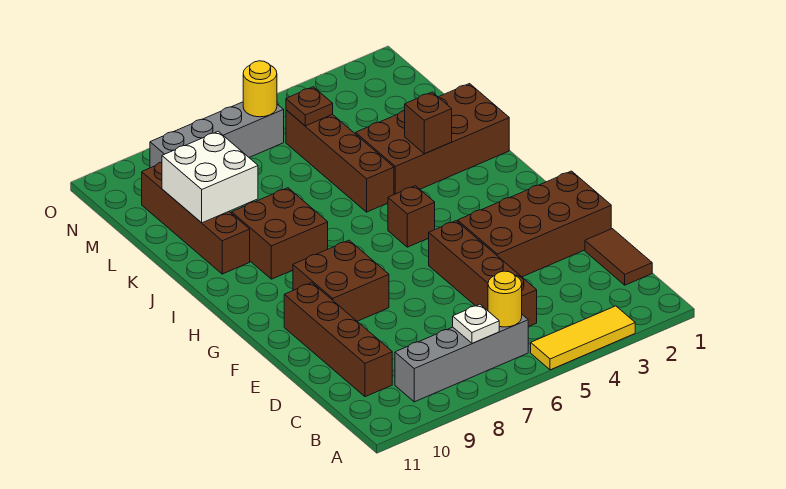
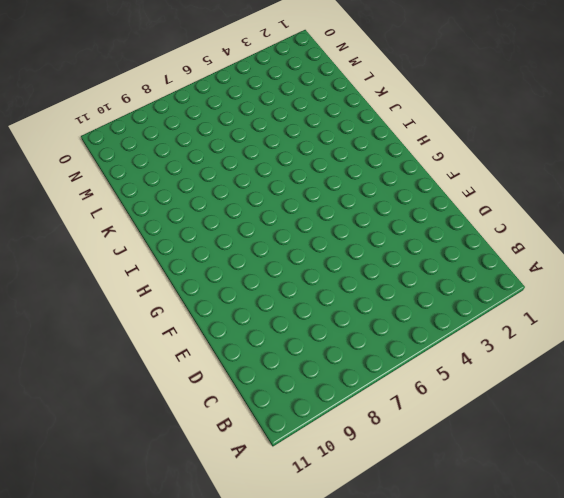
none -> yellow tile A3:A5 level 1
none -> grey brick B6:B9 level 1
none -> brown tile C1:D1 level 1

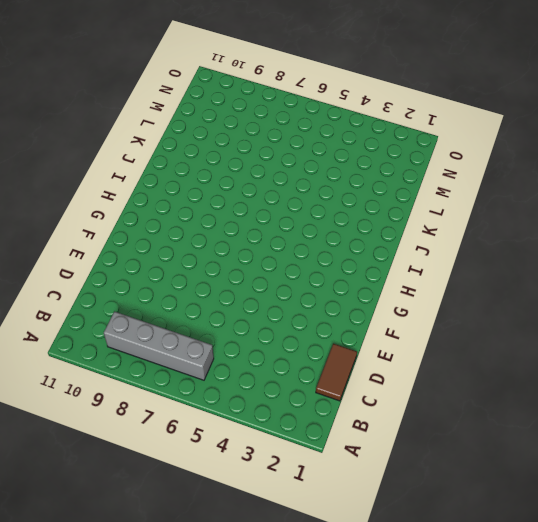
none -> yellow tile A3:A5 level 1
none -> brown brick C5:F5 level 1
none -> brown brick C10:F10 level 1

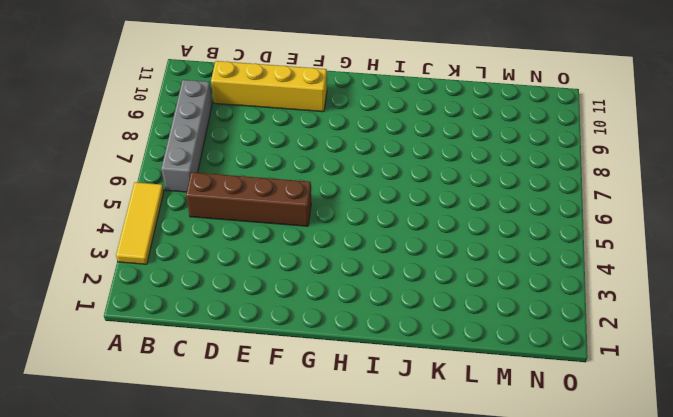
yellow brick C10:F10 level 1 -> brown brick C10:F10 level 1
none -> brown tile C1:D1 level 1
none -> brown brick E1:F4 level 1
none -> brown brick F8:G9 level 1

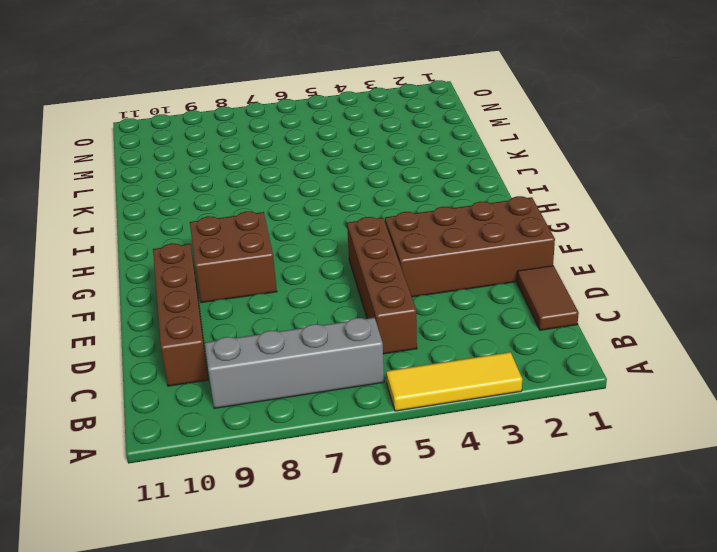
none -> brown brick H5 level 1
none -> brown brick I8:J9 level 1
none -> brown brick J1:K4 level 1

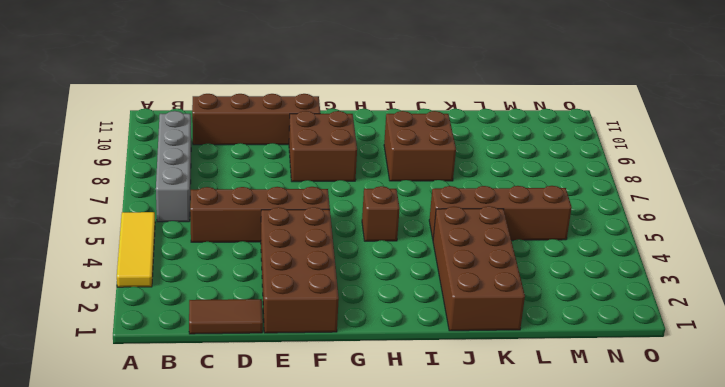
none -> brown brick J10:M10 level 1
none -> grey brick N6:N9 level 1
none -> yellow round brick B6 level 2

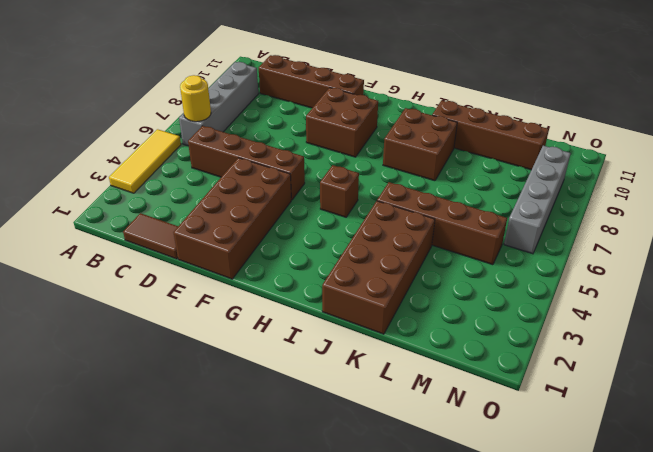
none -> white plate B7 level 2
none -> brown brick J3 level 2
none -> white brick K9:L10 level 2

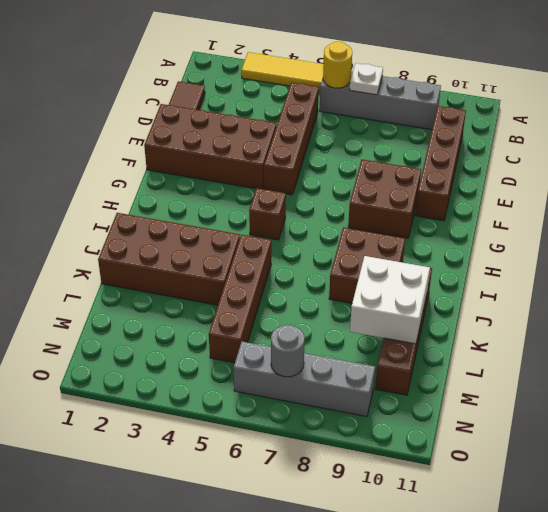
grey round brick N7 level 2 -> none
none -> brown brick J3 level 2
none -> brown plate M5 level 2
none -> yellow round brick N6 level 2

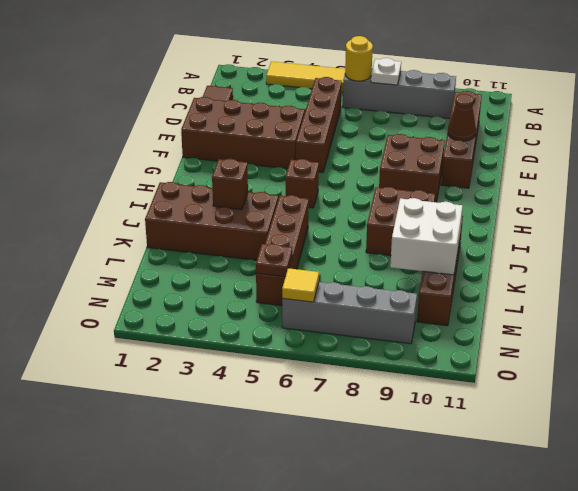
brown cone E10 level 2 -> none
yellow tile N6 level 2 -> yellow round brick N6 level 2

